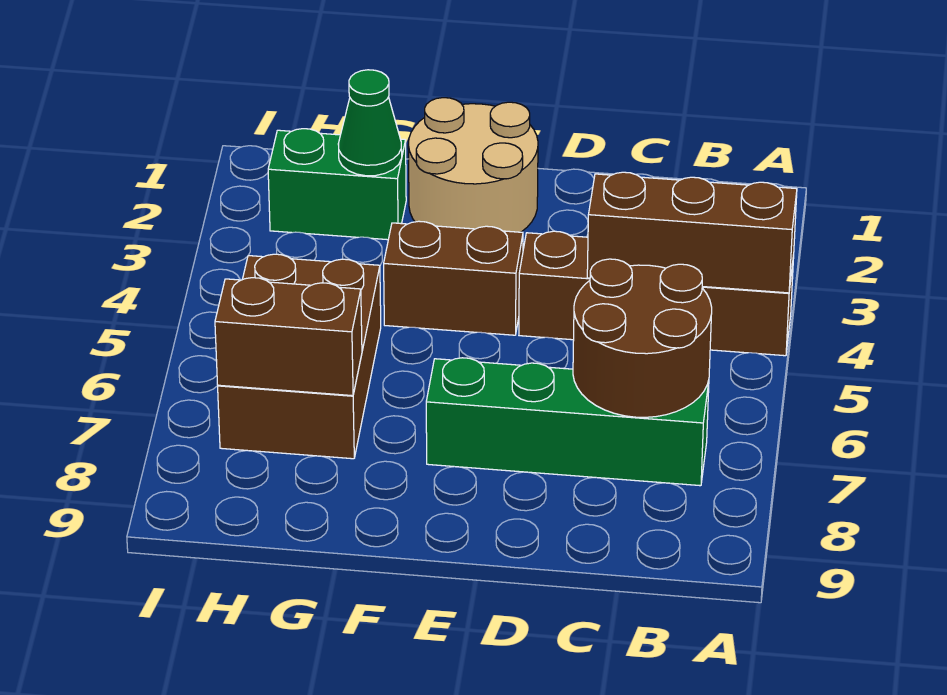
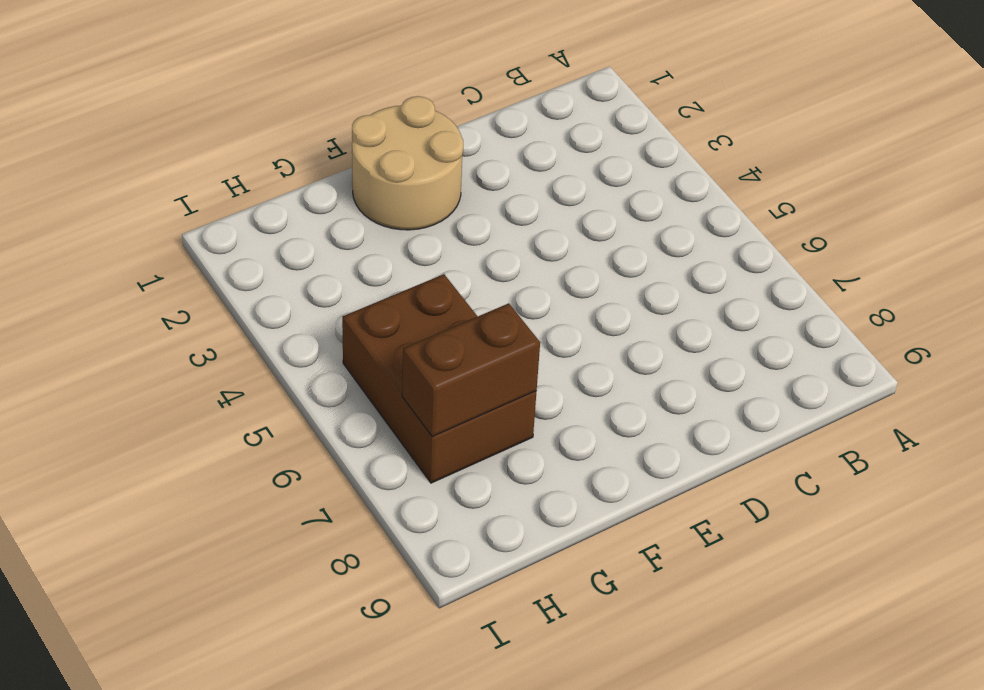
none -> brown brick A4:D4 level 1
none -> green brick B7:E7 level 1

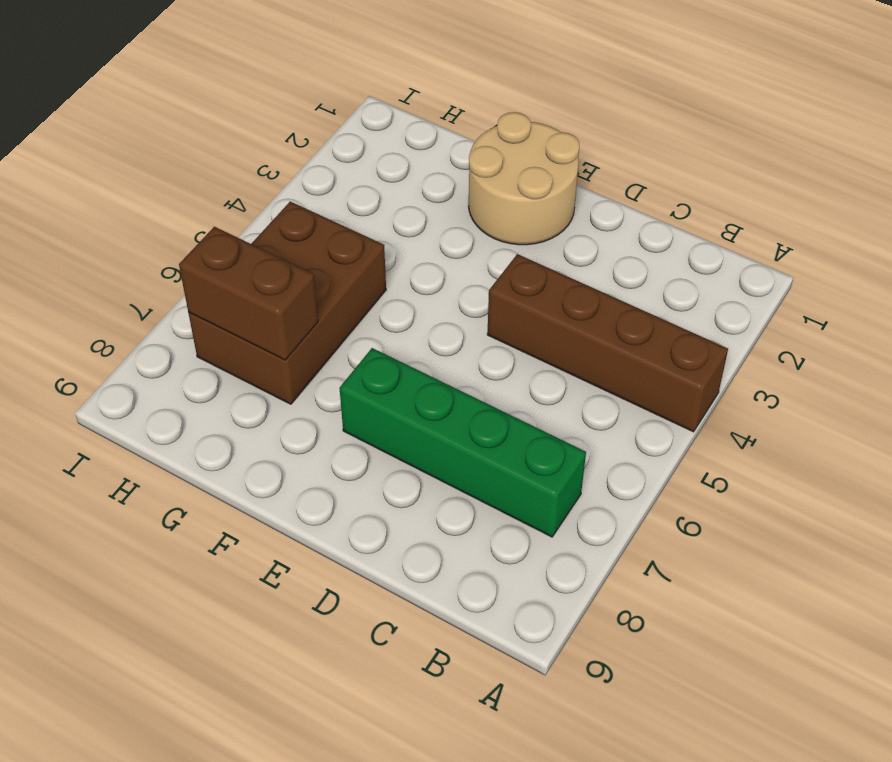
none -> brown brick E4:F4 level 1
none -> green brick G2:H2 level 1

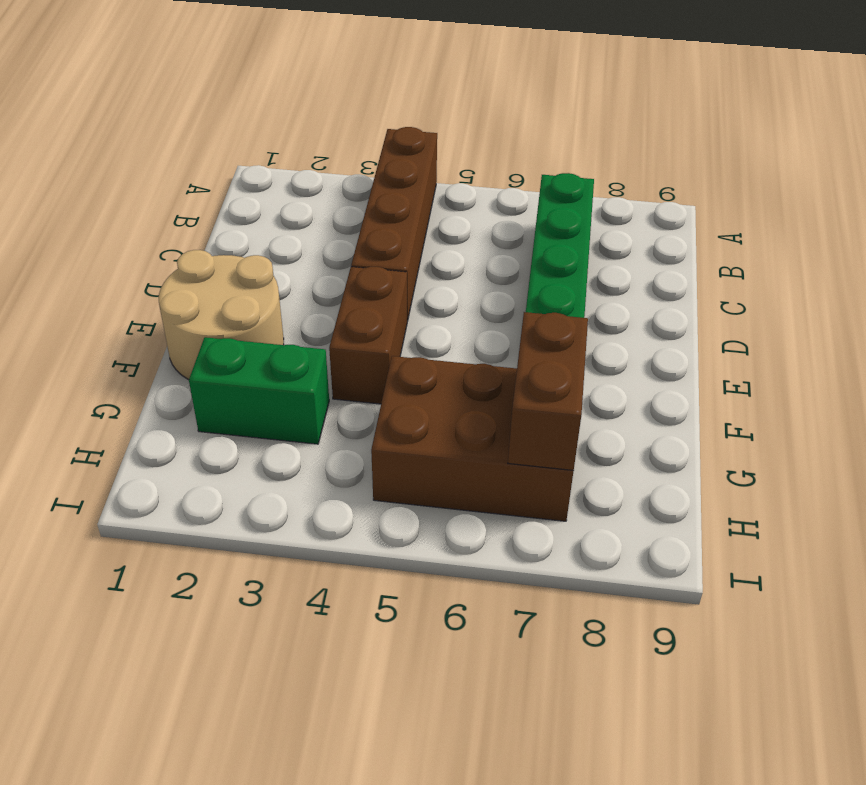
green brick G2:G3 level 1 -> green brick G2:H2 level 1
none -> brown brick A4:C4 level 2
none -> brown round brick B6:C7 level 2

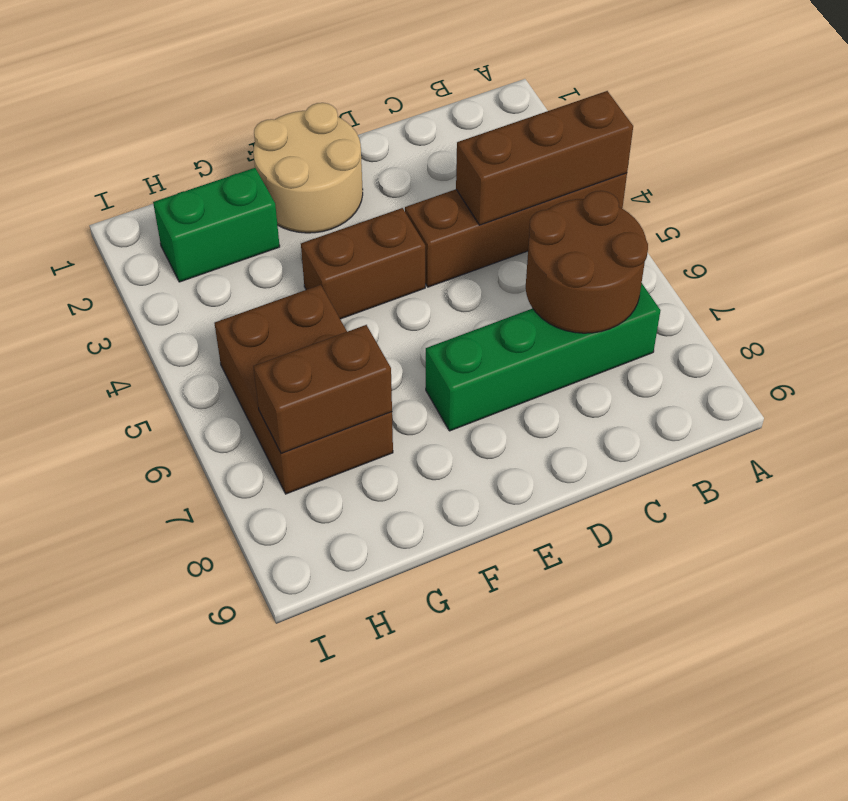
none -> green cone G2 level 2

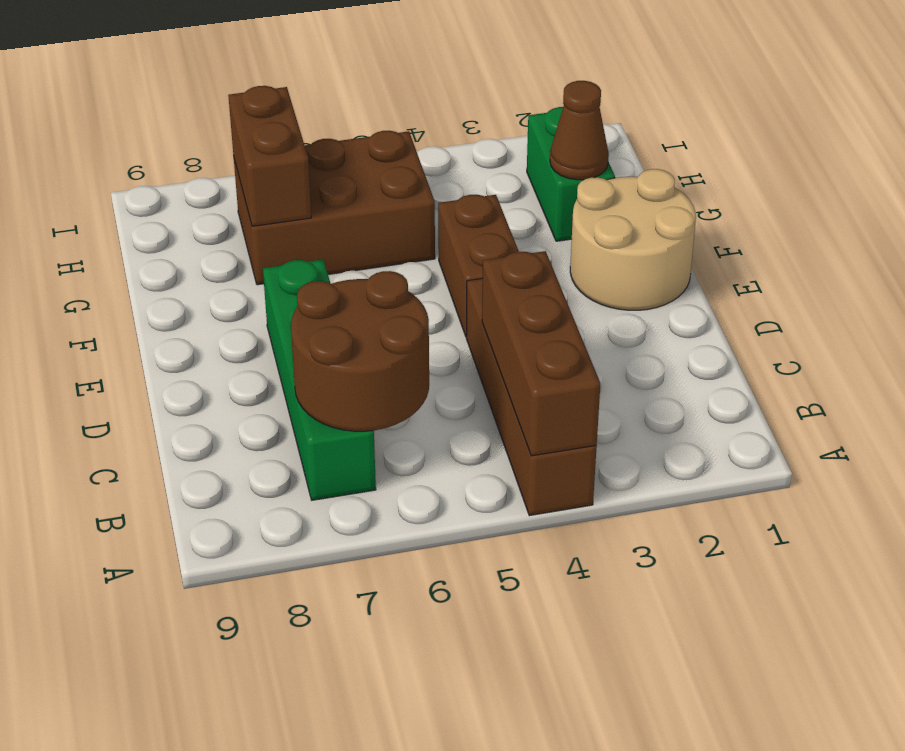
brown cone G2 level 2 -> green cone G2 level 2

